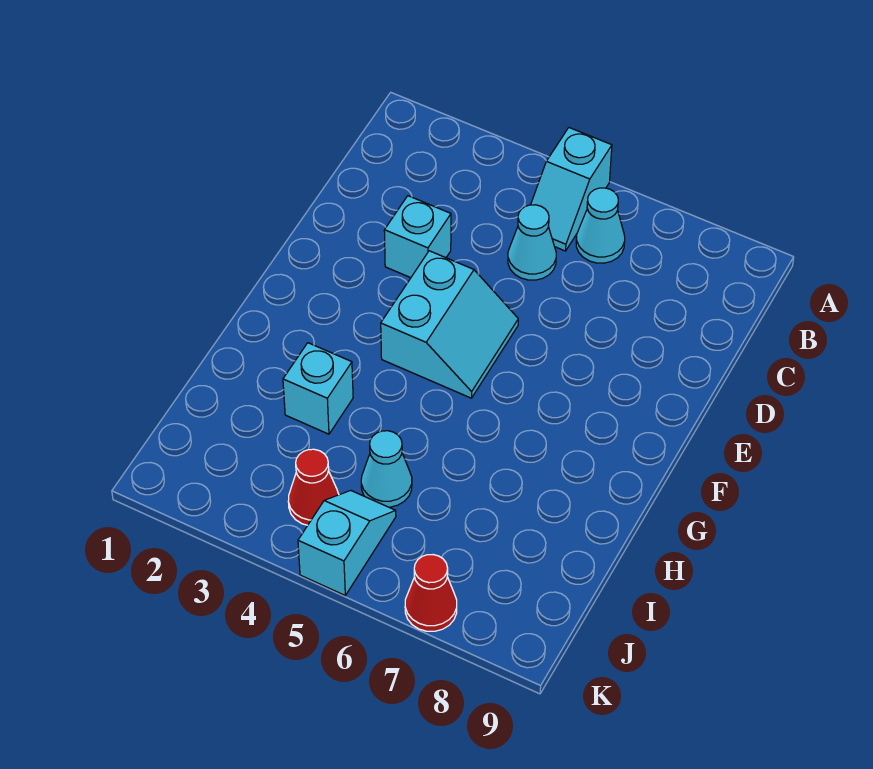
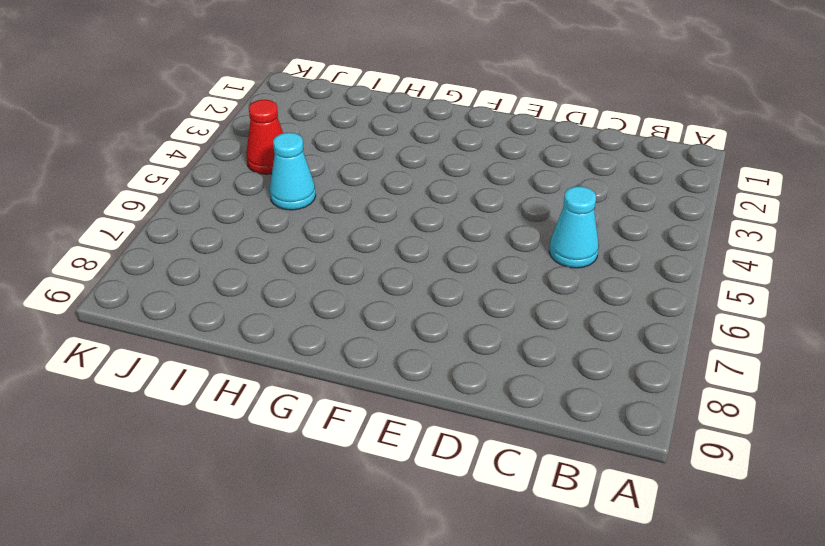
none -> cyan slope A5:B5 level 1 top A
none -> cyan cone B6 level 1

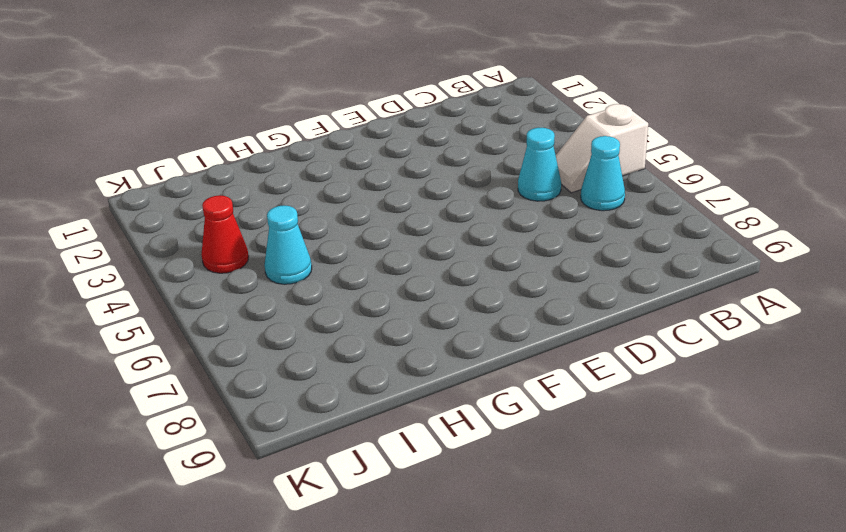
white slope A5:B5 level 1 top A -> cyan slope A5:B5 level 1 top A
none -> cyan brick D3 level 1
none -> cyan slope E4:F5 level 1 top 4

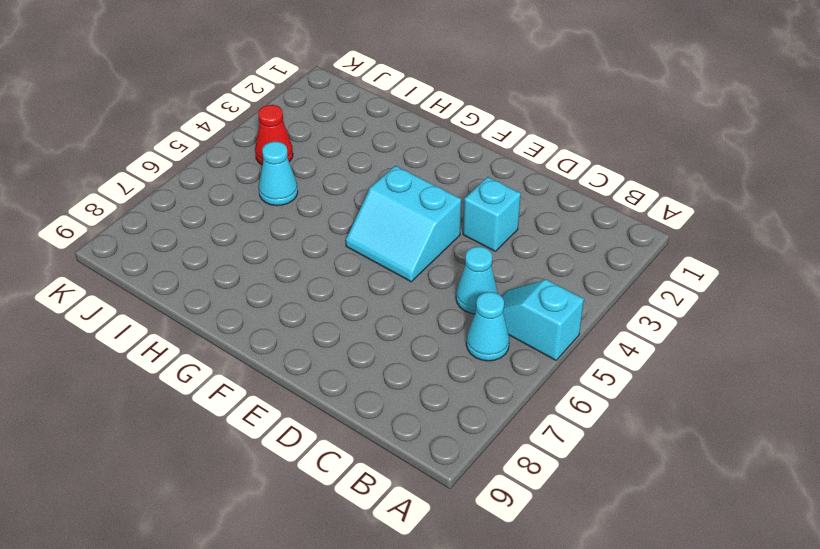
none -> cyan brick H3 level 1
none -> cyan slope J5:K5 level 1 top K

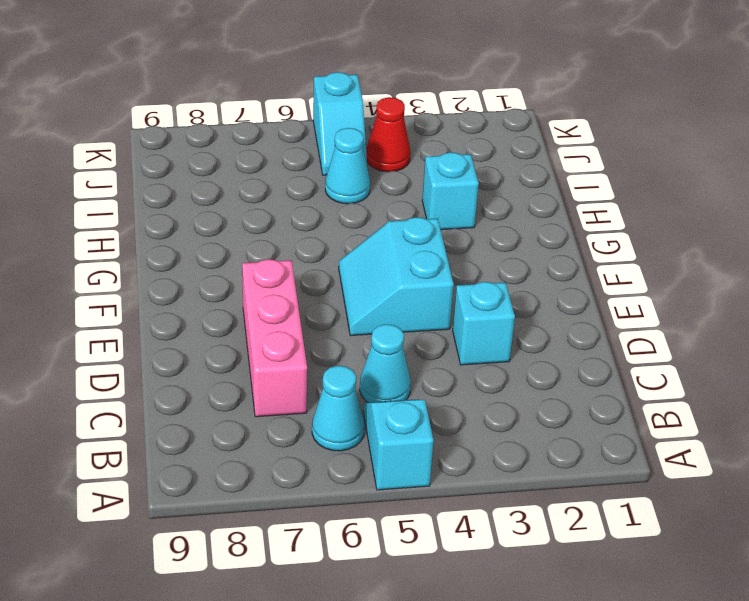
pink brick C7:E7 level 1 -> none
none -> red cone K7 level 1

